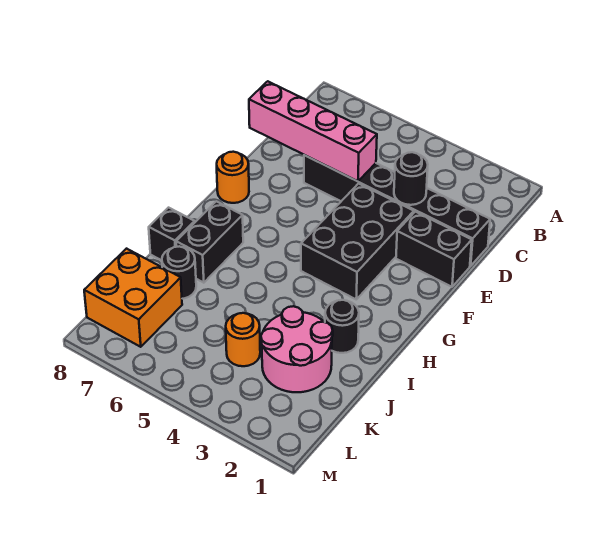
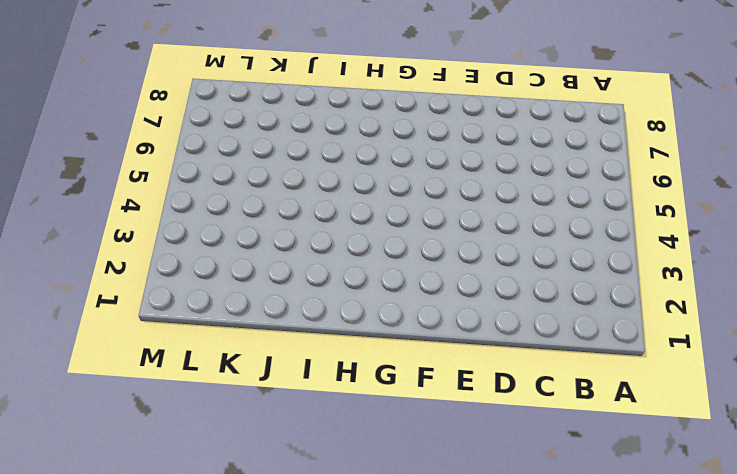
none -> black brick D1:D6 level 1
none -> black brick E1:E2 level 1
none -> black brick E3:G4 level 1

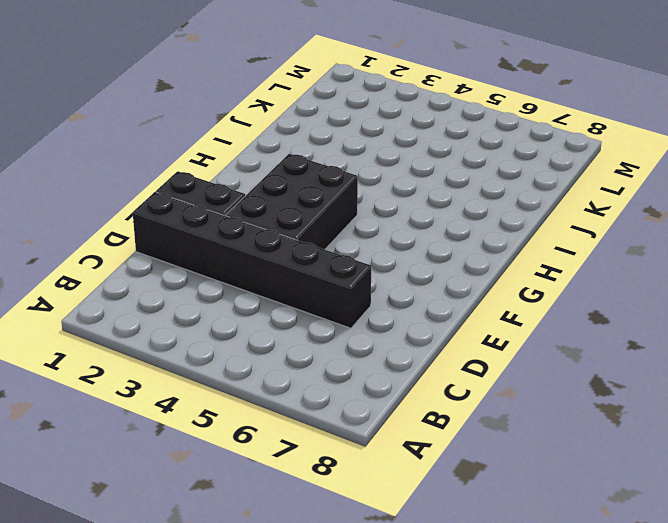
none -> orange round brick F8 level 1
none -> black brick H7:I7 level 1
none -> black round brick I2 level 1

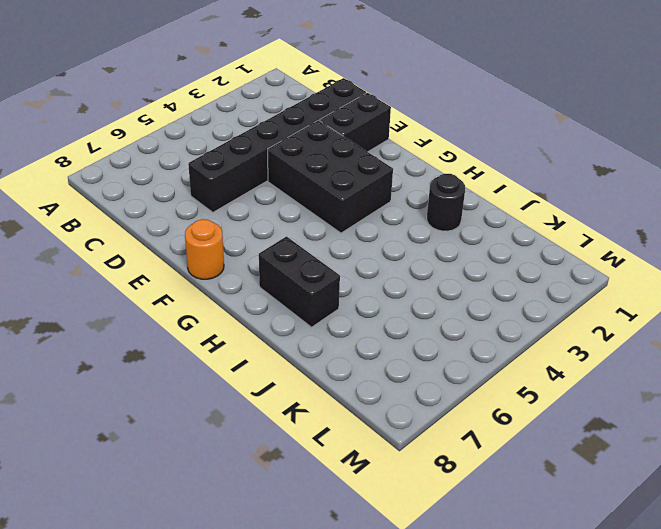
none -> black brick I8 level 1
none -> pink round brick J2:K3 level 1
none -> black round brick J7 level 1

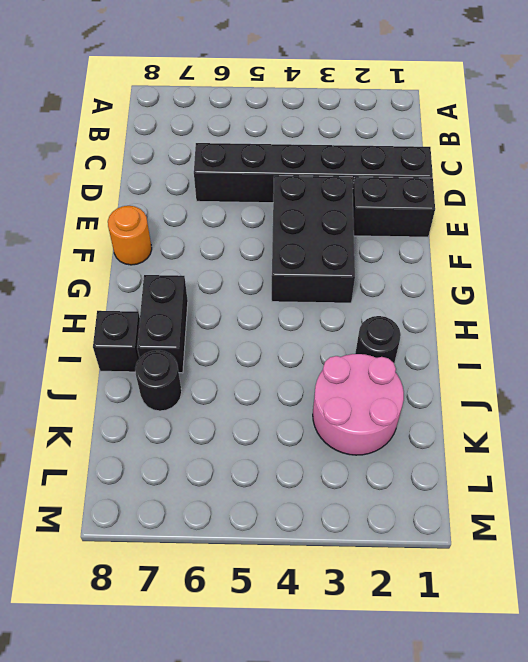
none -> orange round brick K4 level 1
none -> orange brick K7:L8 level 1
none -> black round brick D3 level 2

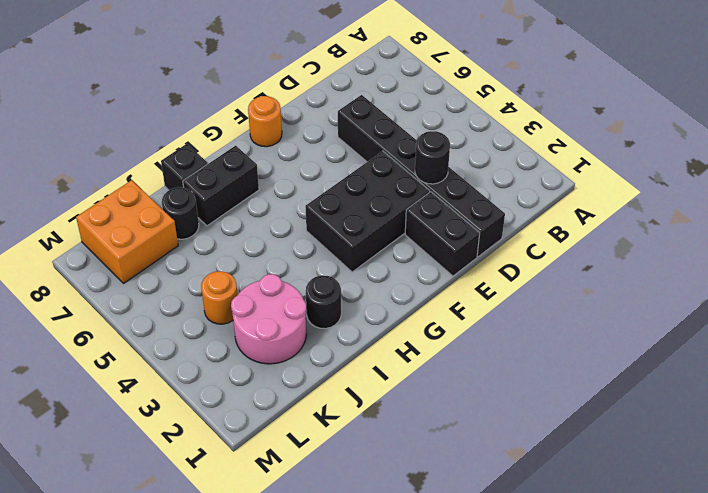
none -> pink brick D5:D8 level 2

